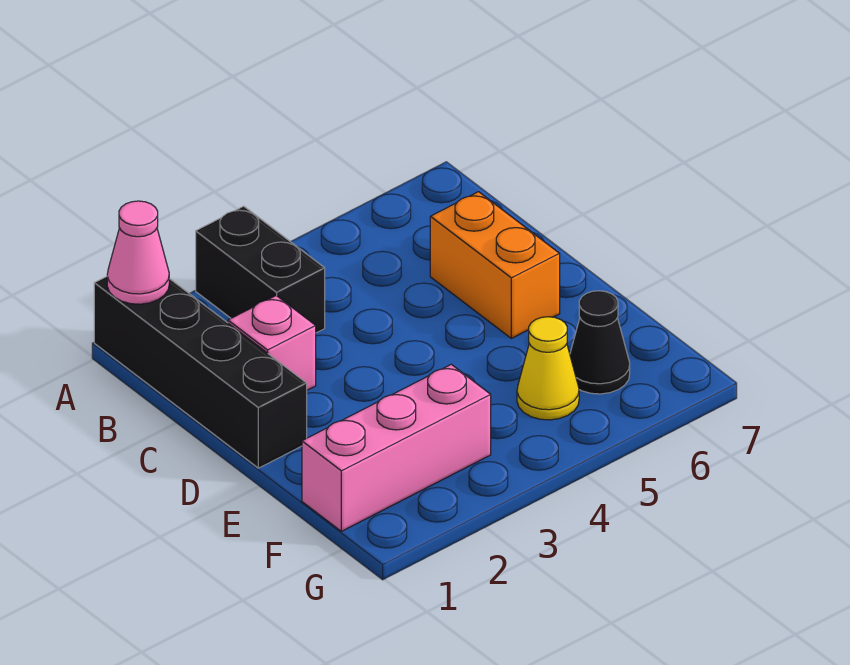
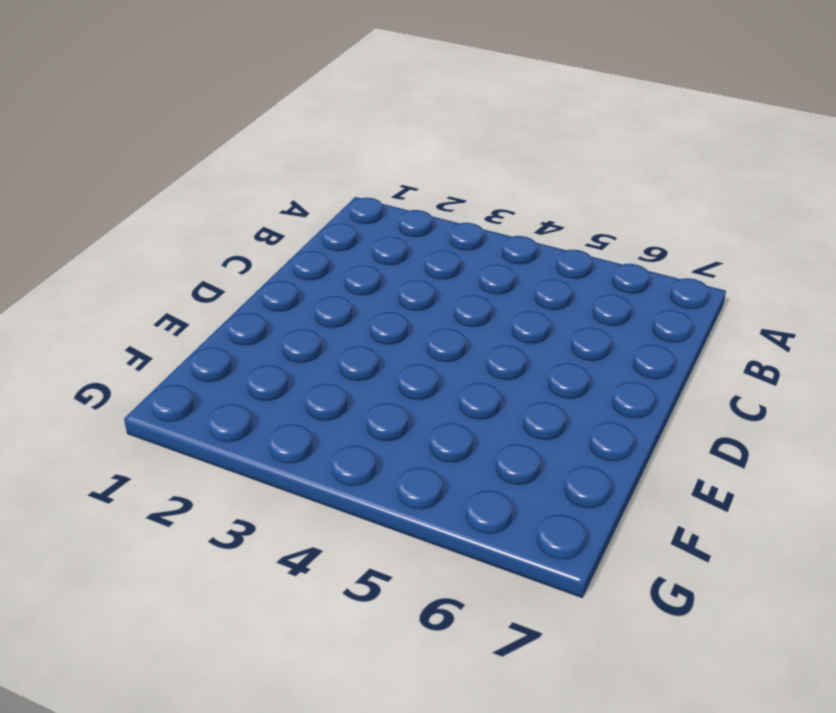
none -> black brick A1:D1 level 1
none -> black brick A3:B3 level 1

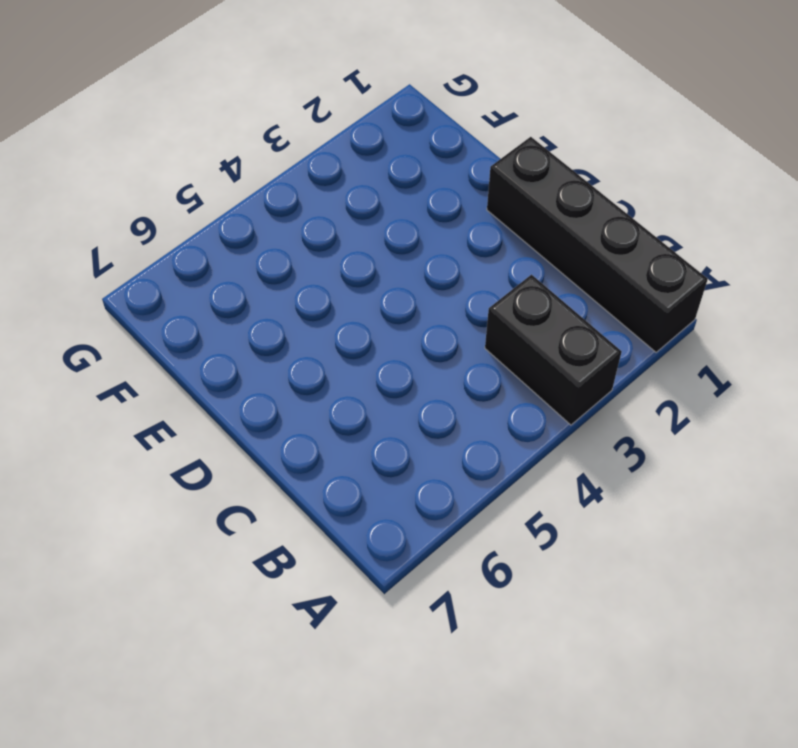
none -> pink brick C2 level 1
none -> orange brick C6:D6 level 1

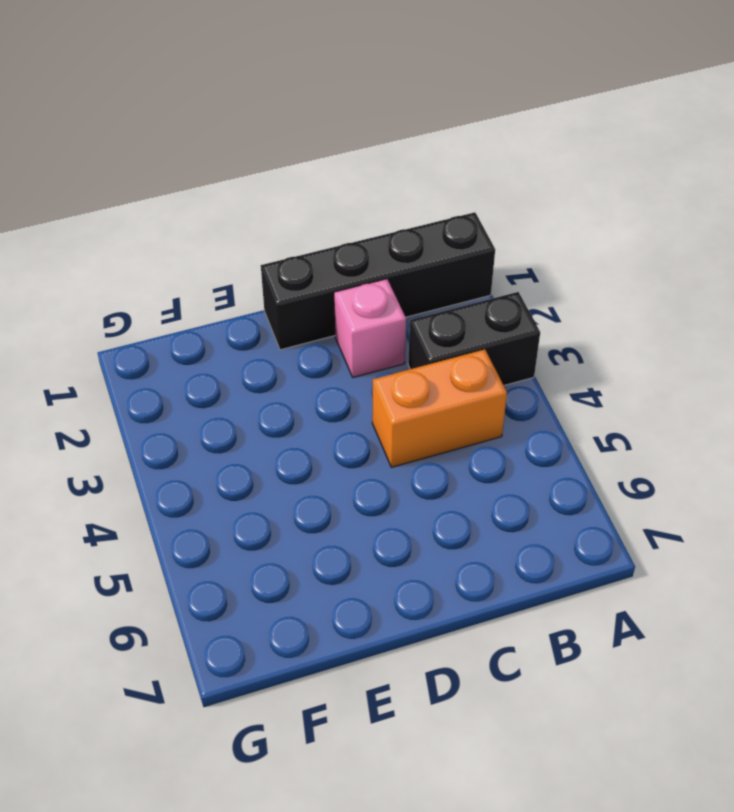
orange brick B4:C4 level 1 -> orange brick C6:D6 level 1
none -> pink brick F1:F3 level 1
none -> yellow cone F5 level 1

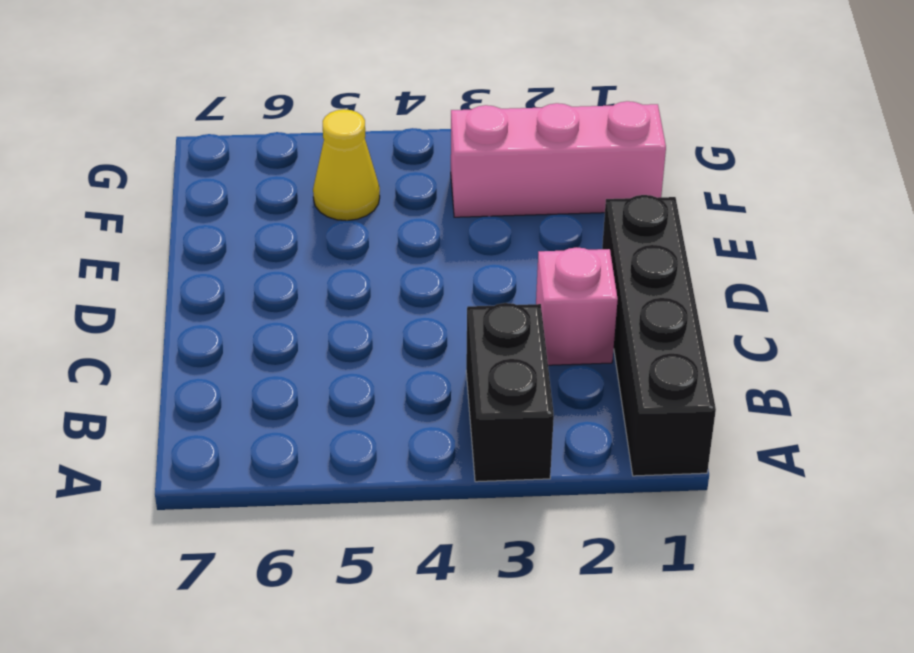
none -> orange brick C6:D6 level 1
none -> black cone F6 level 1

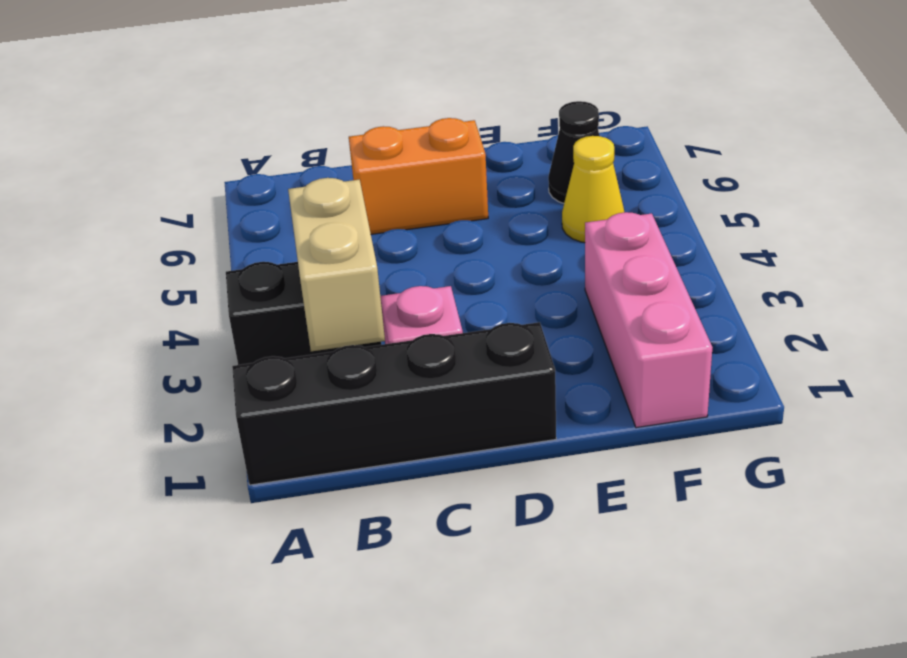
tan brick B2:B3 level 2 -> none
none -> pink cone A1 level 2

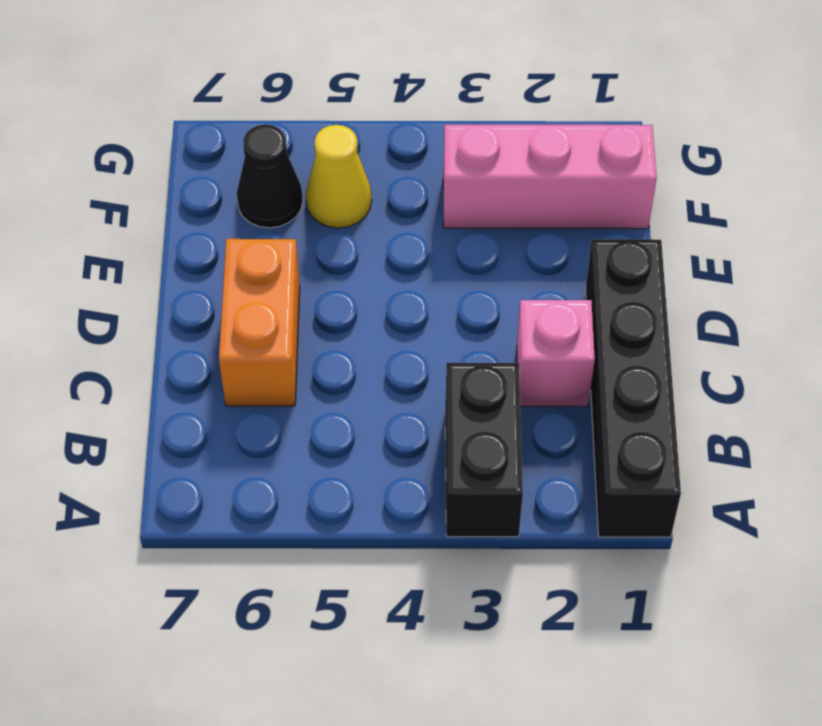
none -> pink cone A1 level 2

